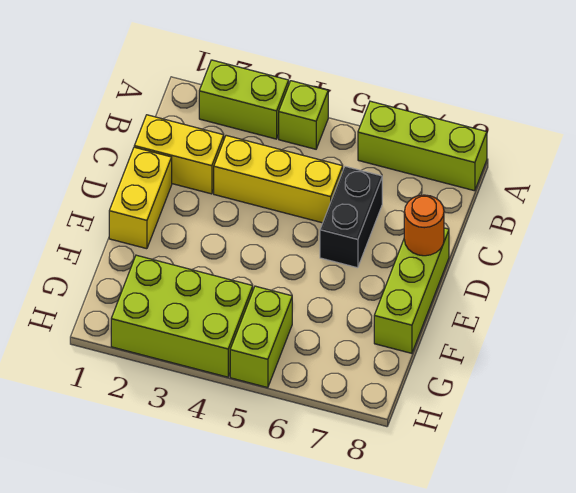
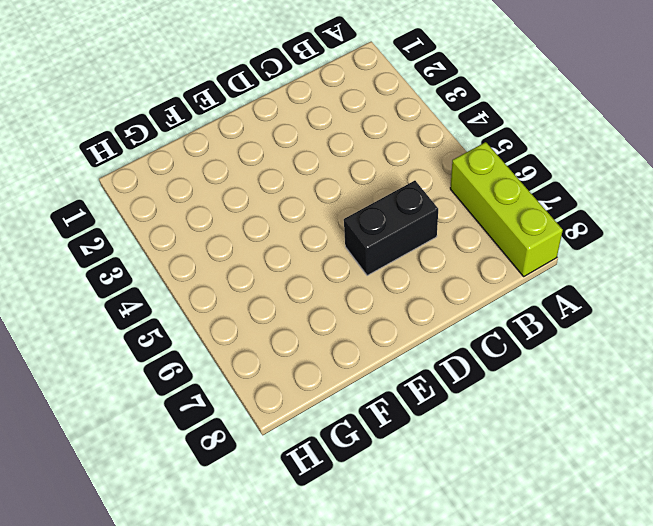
none -> lime brick A2:A3 level 1
none -> lime brick A4 level 1

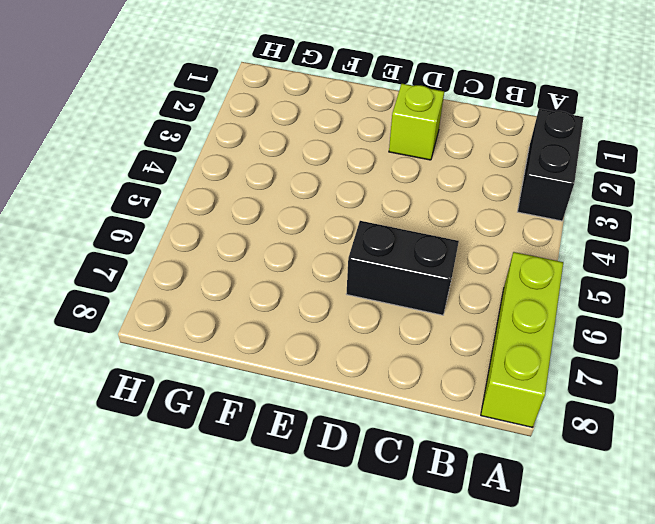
black brick A2:A3 level 1 -> lime brick A2:A3 level 1
lime brick D2 level 1 -> lime brick A4 level 1
none -> yellow brick C1:C2 level 1
none -> yellow brick C3:C5 level 1

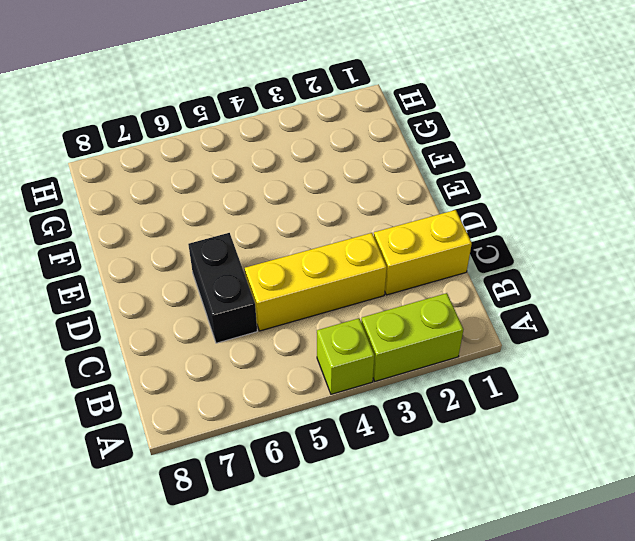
none -> lime brick A6:A8 level 1
none -> yellow brick D1:E1 level 1

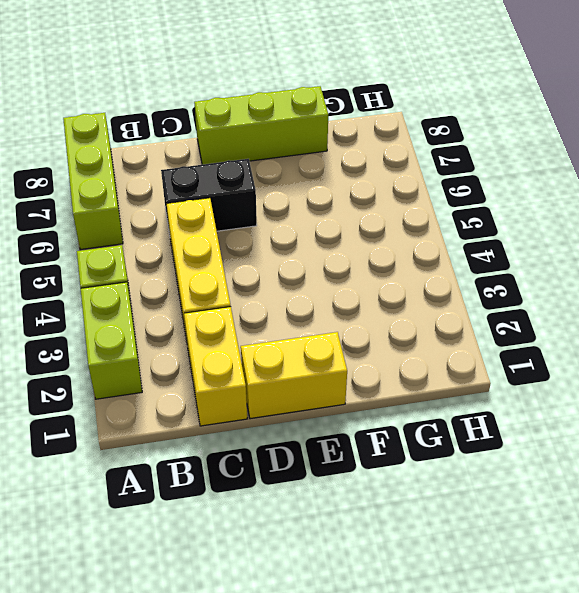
none -> lime brick G2:H4 level 1
none -> lime brick G5:H5 level 1

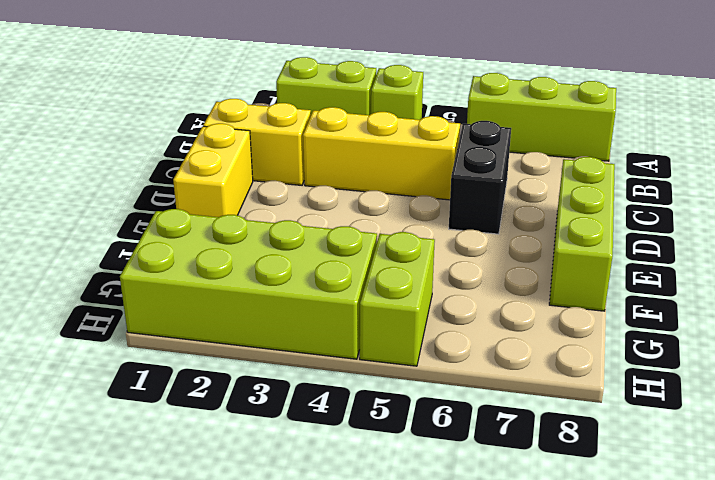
lime brick G1:H4 level 1 -> lime brick G2:H4 level 1
none -> orange round brick D8 level 2

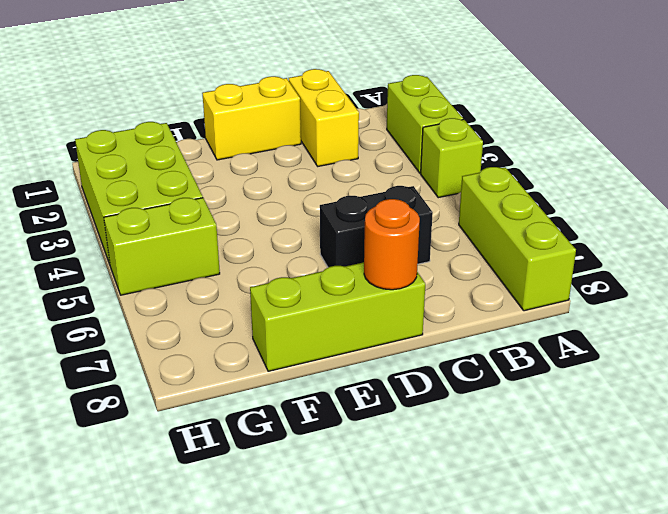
none -> yellow brick C3:C5 level 1

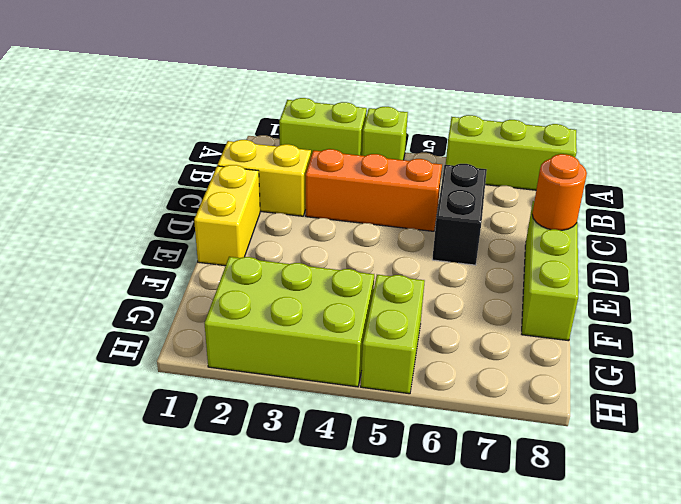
orange brick C3:C5 level 1 -> yellow brick C3:C5 level 1

